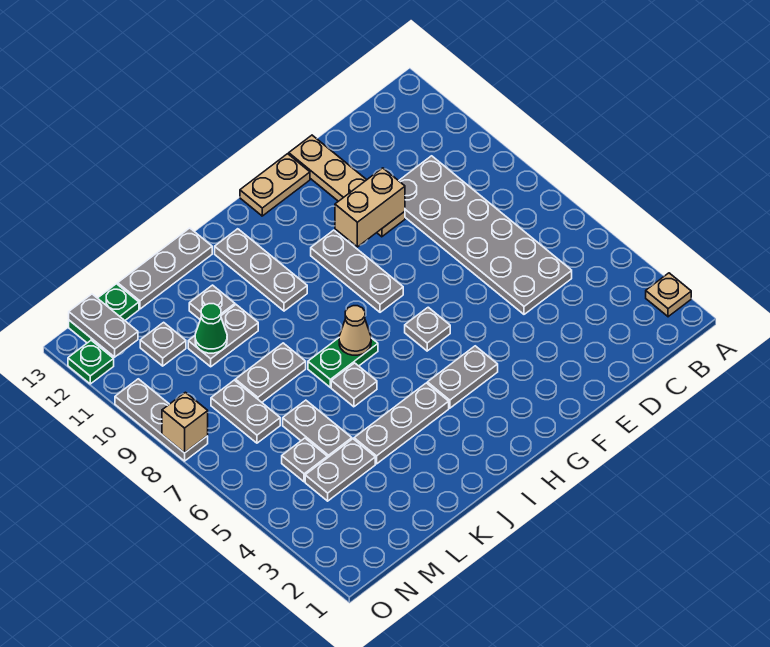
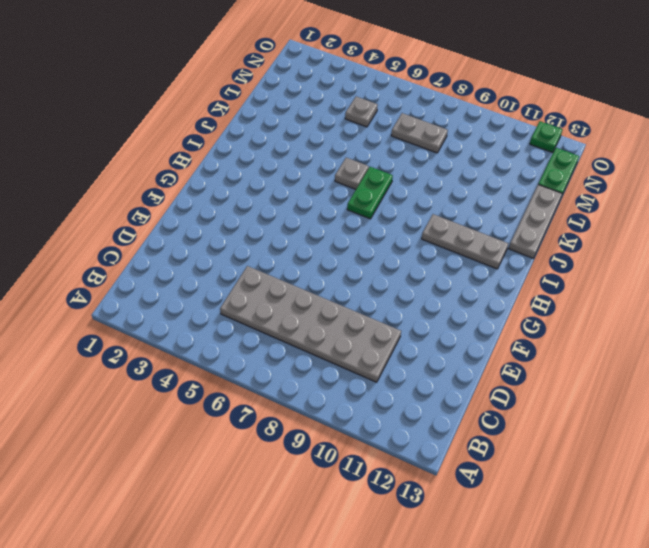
none -> tan plate A2 level 1
none -> tan plate E10:E13 level 1
none -> tan plate F13:G13 level 1

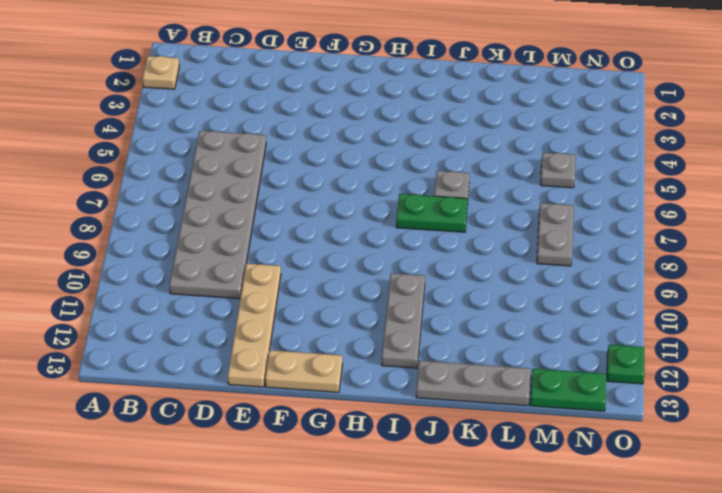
none -> grey plate G4:H4 level 1
none -> grey plate G6 level 1
none -> grey plate G8:G10 level 1

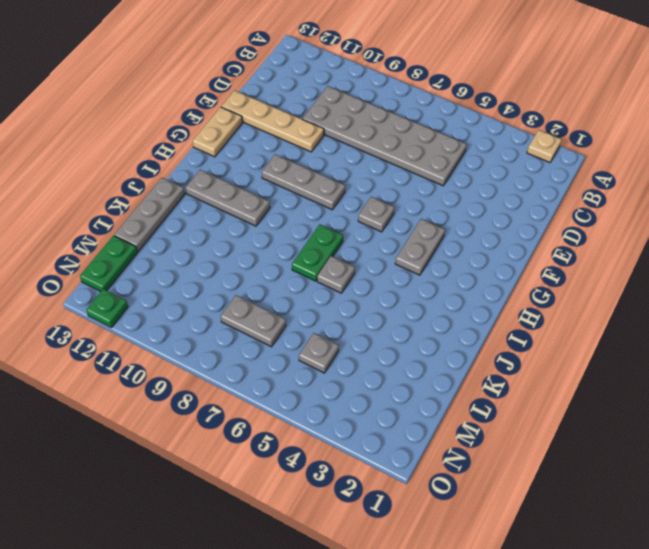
none -> grey plate I4:K4 level 1
none -> grey plate K8:L8 level 1
none -> grey plate K10:L10 level 1

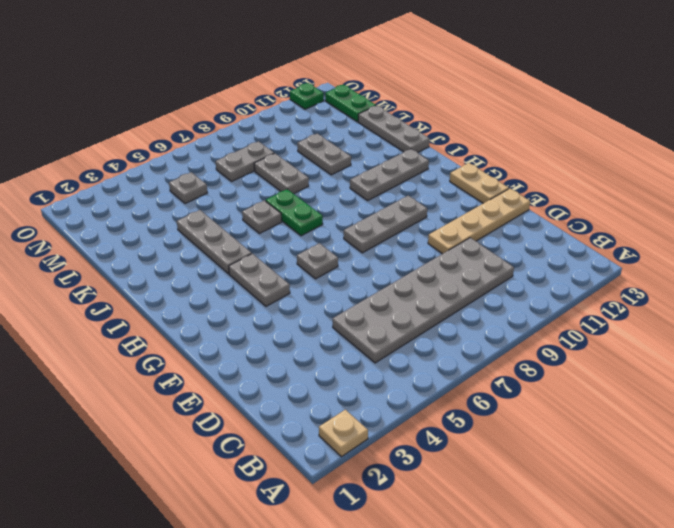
none -> grey plate K11 level 1
none -> grey plate L4:M4 level 1
none -> grey plate L5:L6 level 1

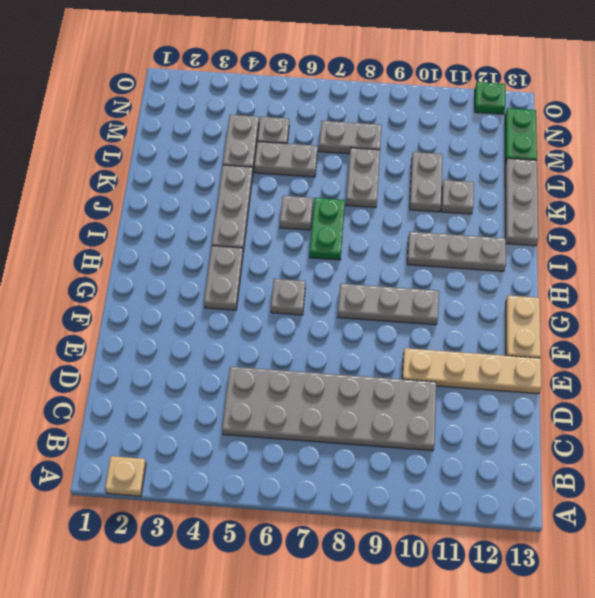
none -> grey plate M11 level 1
none -> grey plate O8:O10 level 1
none -> tan brick E10:F10 level 2

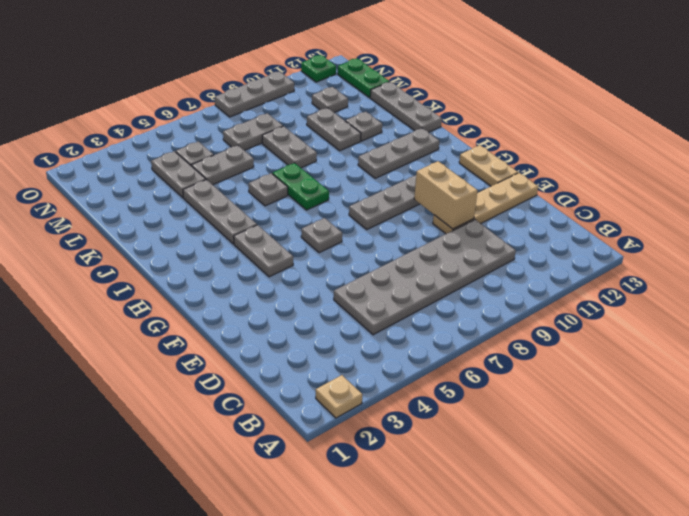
none -> tan cone I7 level 2
none -> green cone L10 level 2
none -> grey plate N12:N13 level 2

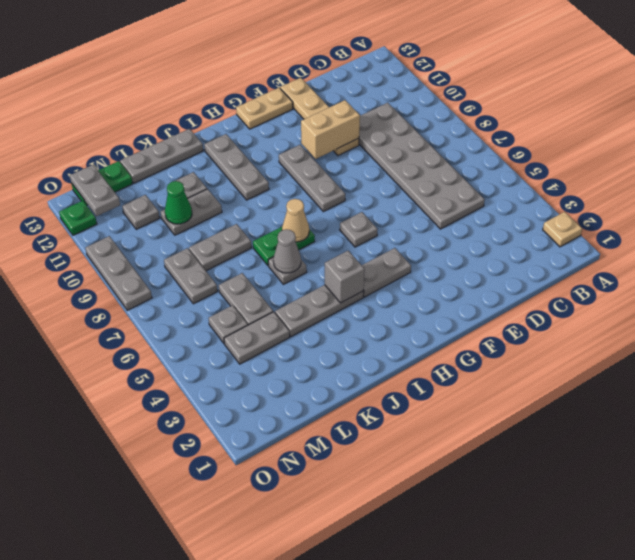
grey brick I4 level 2 -> none
grey cone J6 level 2 -> none
none -> tan brick O8 level 2

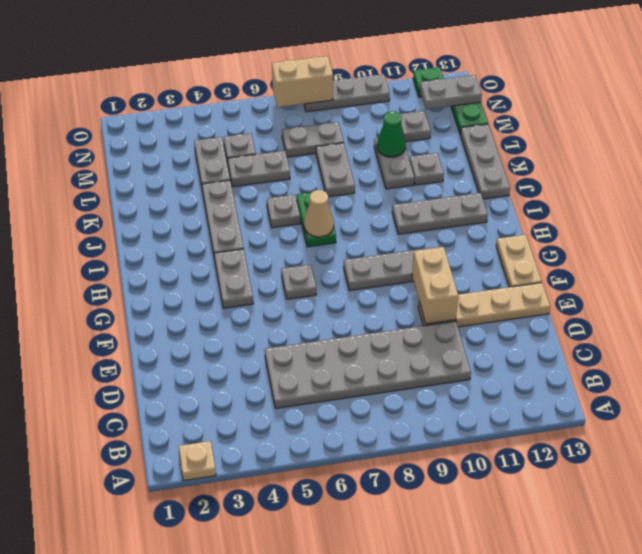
tan brick O7:O8 level 2 -> tan brick O8 level 2

